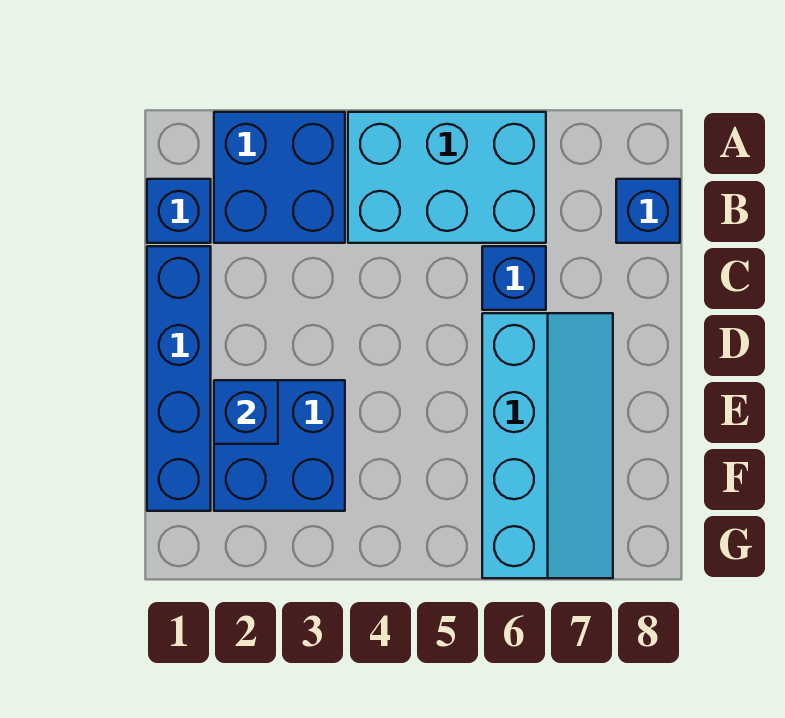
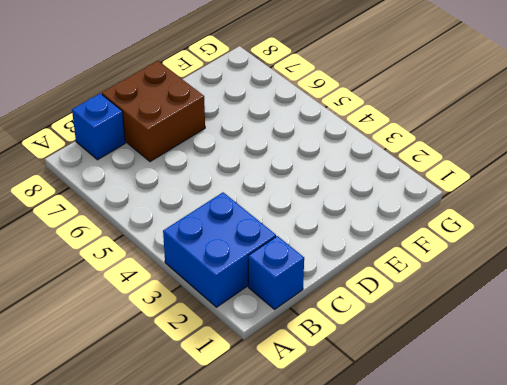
brown brick C7:D8 level 1 -> cyan slope D6:G7 level 1 top 6
none -> cyan brick A4:B6 level 1
none -> blue brick C1:F1 level 1

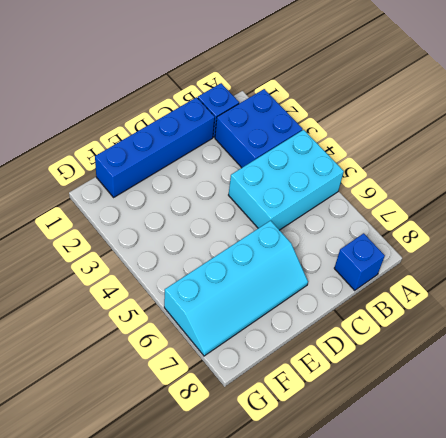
cyan brick A4:C5 level 1 -> cyan brick A4:B6 level 1
none -> blue brick C6 level 1
none -> blue brick E2:F3 level 1

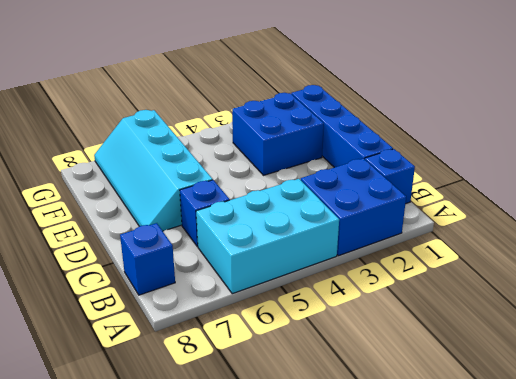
none -> blue brick E2 level 2

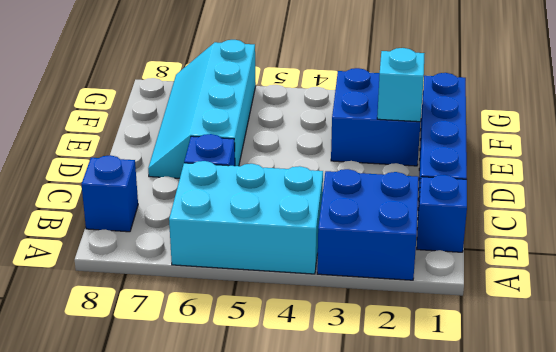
cyan brick E2 level 2 -> blue brick E2 level 2

